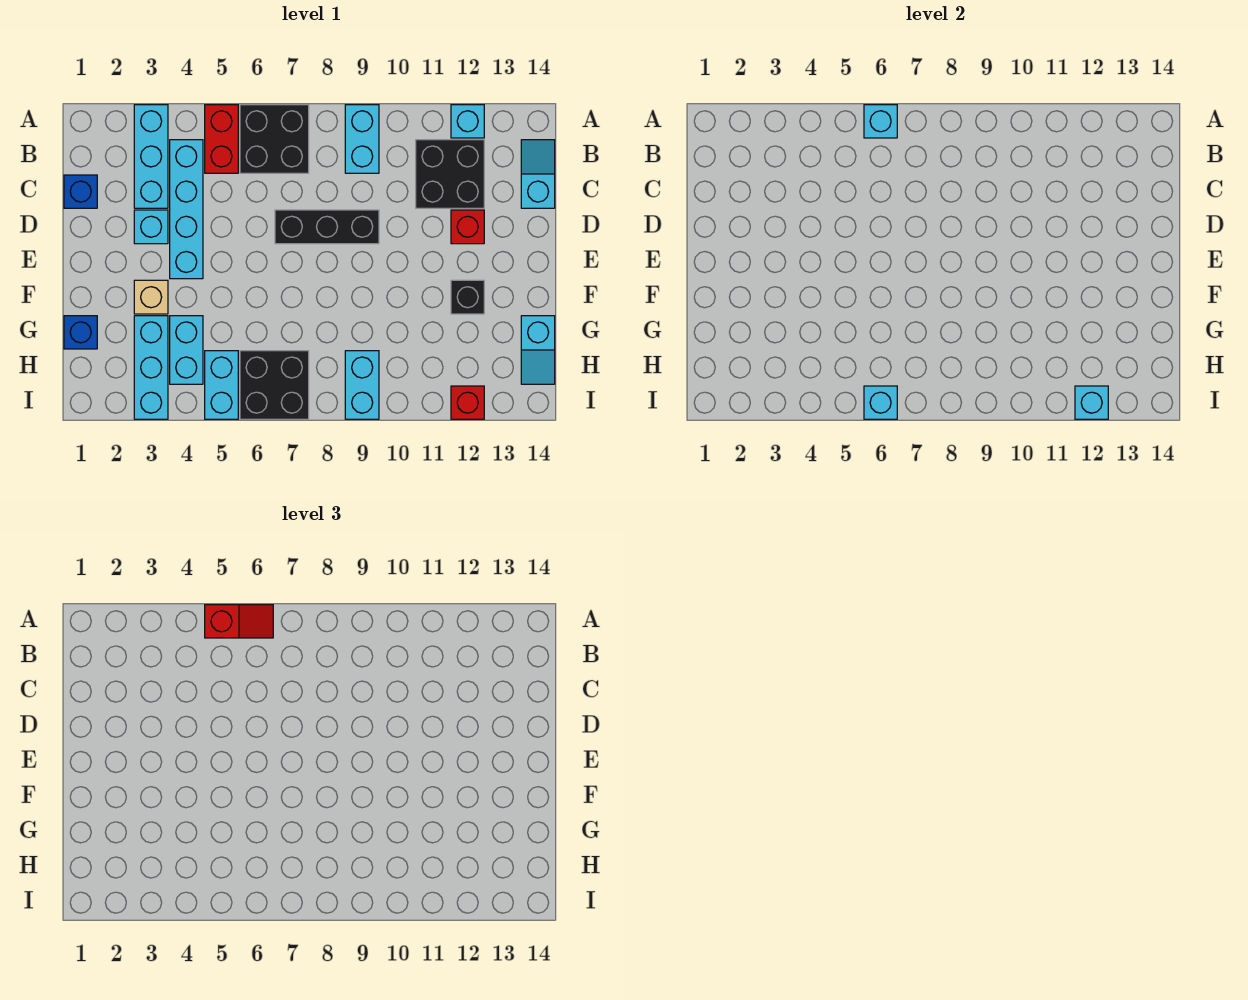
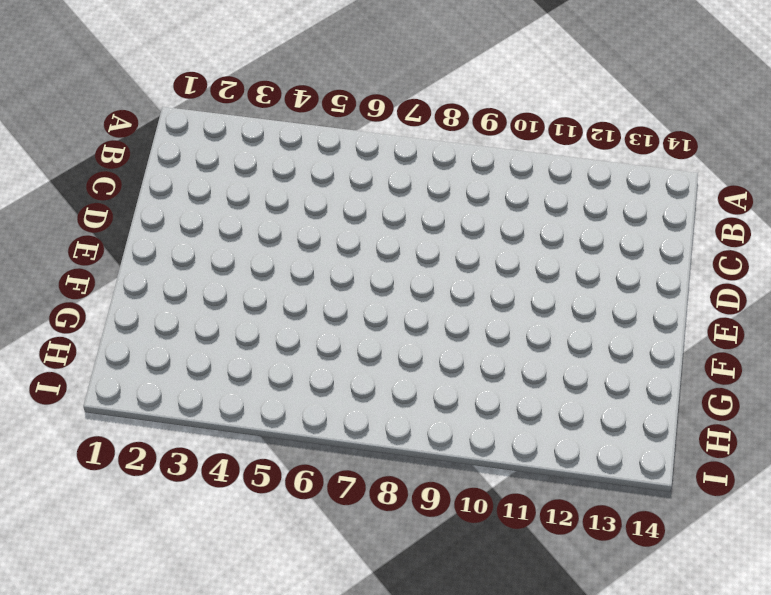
none -> cyan brick A3:C3 level 1
none -> red brick A5:B5 level 1
none -> black brick A6:B7 level 1

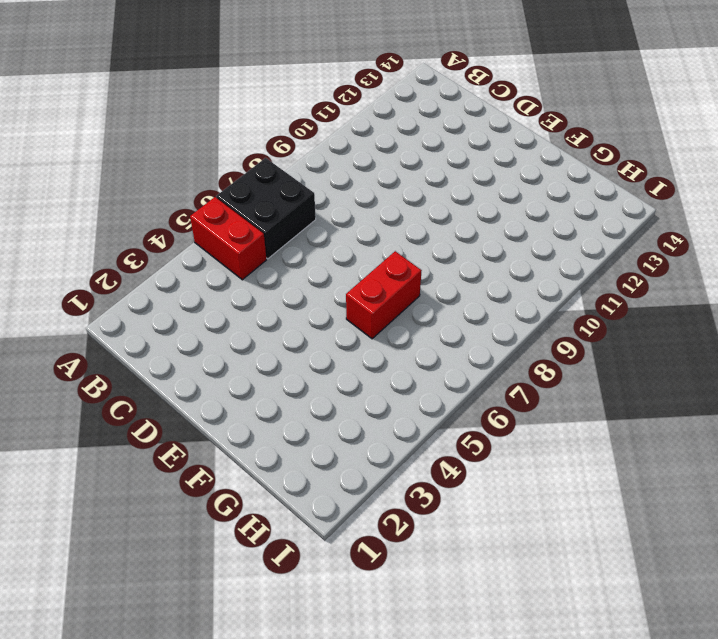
red brick F6:F7 level 1 -> none
none -> cyan brick A3:C3 level 1
none -> cyan brick A9:B9 level 1
none -> cyan brick A12 level 1

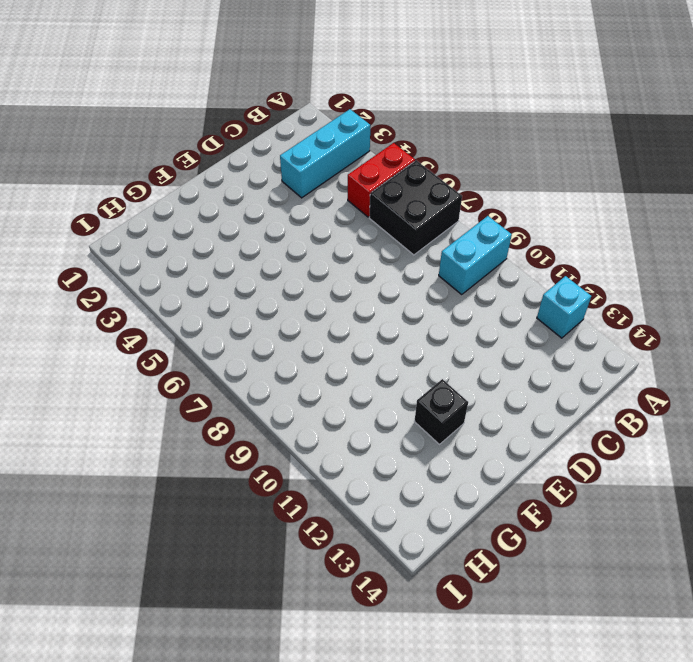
none -> cyan brick B4:E4 level 1
none -> black brick B11:C12 level 1
none -> cyan slope B14:C14 level 1 top C

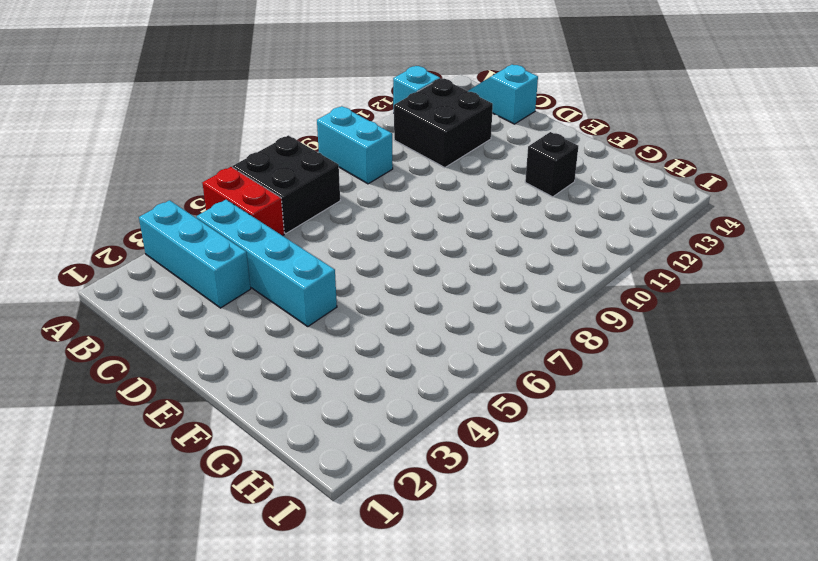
none -> blue brick C1 level 1
none -> cyan brick D3 level 1
none -> black brick D7:D9 level 1

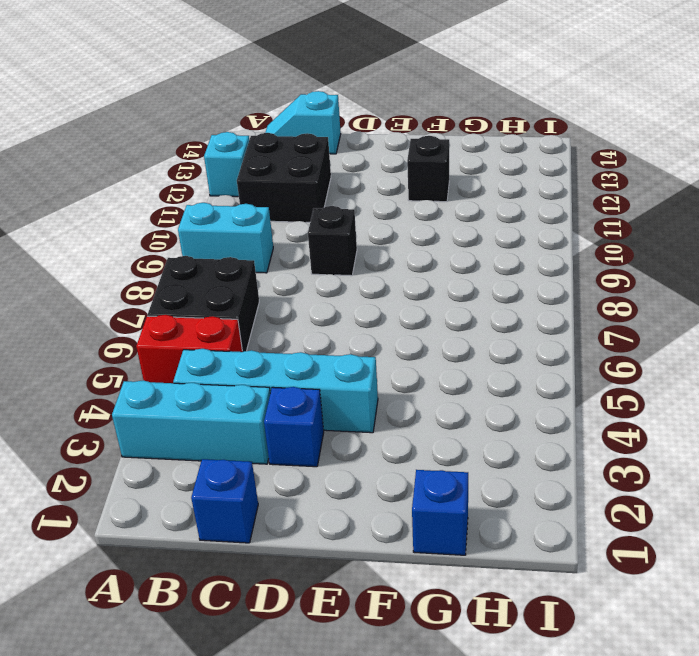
blue brick D3 level 1 -> cyan brick D3 level 1
black brick D9 level 1 -> black brick D7:D9 level 1
none -> red brick D12 level 1
none -> tan brick F3 level 1
none -> cyan brick G3:I3 level 1

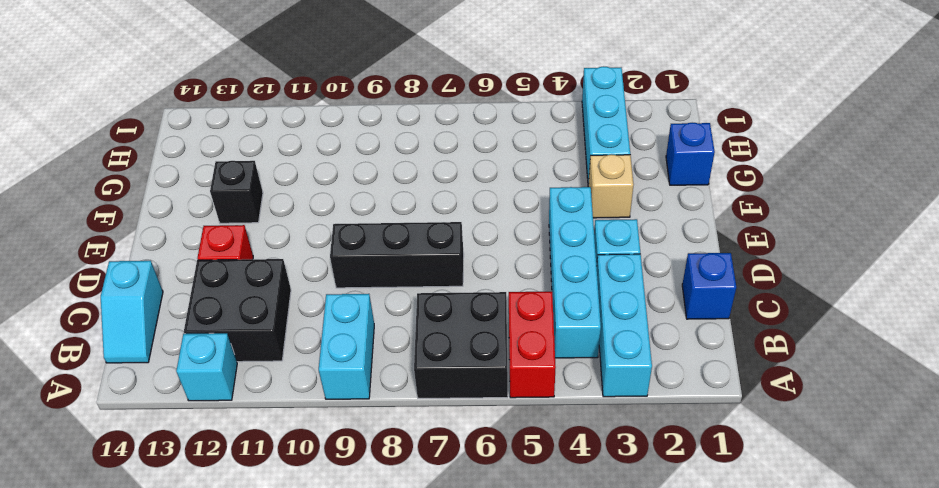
none -> cyan brick G4:H4 level 1
none -> cyan slope G14:H14 level 1 top G
none -> cyan brick H5:I5 level 1

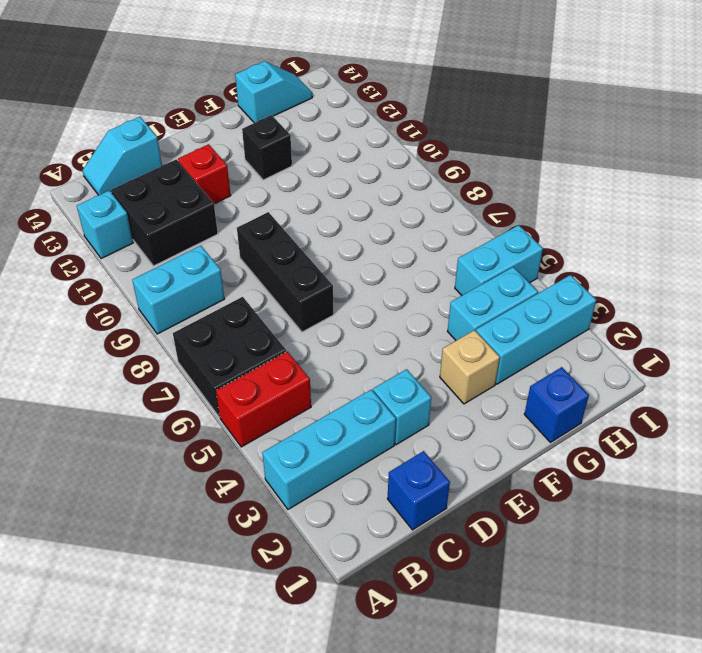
none -> cyan brick B4:E4 level 1
none -> black brick H6:I7 level 1
none -> cyan brick H9:I9 level 1

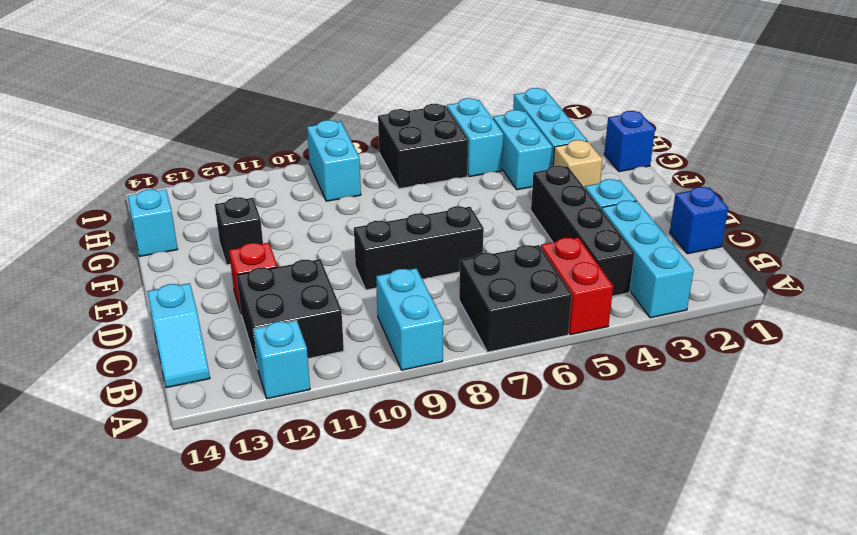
black brick B4:E4 level 1 -> cyan brick B4:E4 level 1
none -> red brick I12 level 1
none -> cyan brick A6 level 2
none -> cyan brick I6 level 2

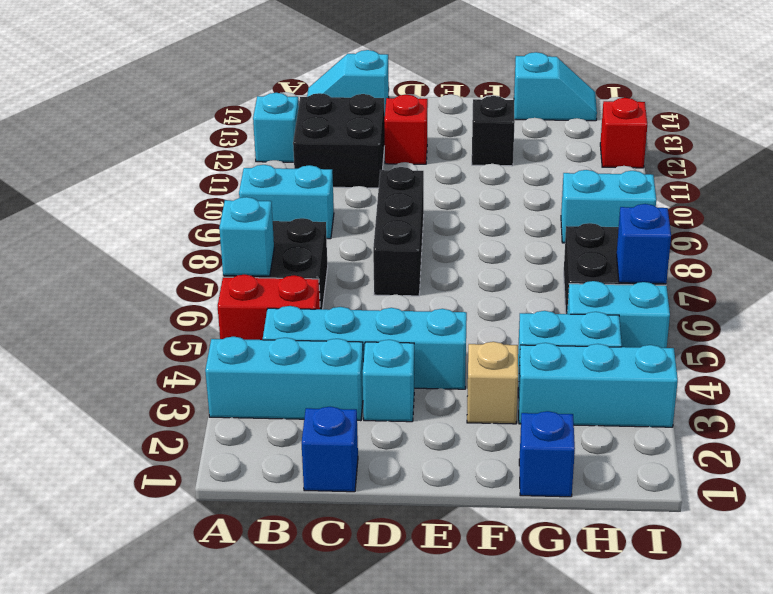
blue brick I6 level 2 -> cyan brick I6 level 2
none -> cyan brick I12 level 2
none -> red slope A5:A6 level 3 top 5

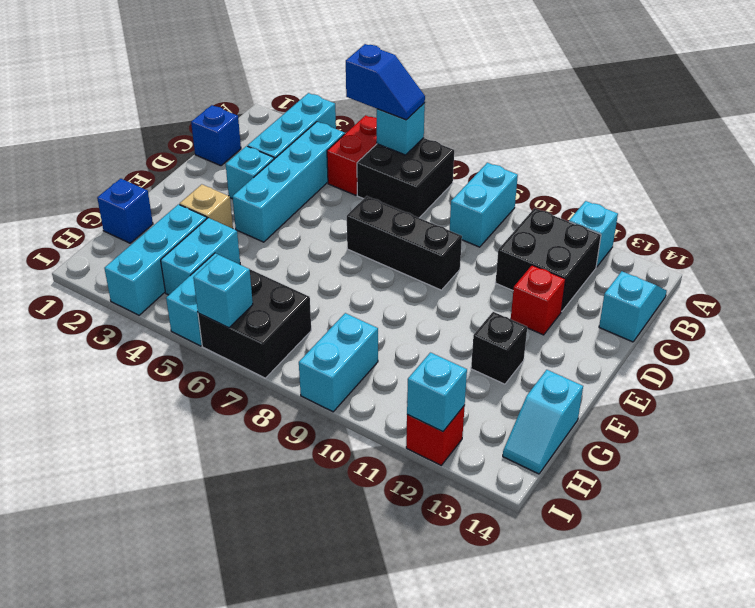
blue slope A5:A6 level 3 top 5 -> red slope A5:A6 level 3 top 5

